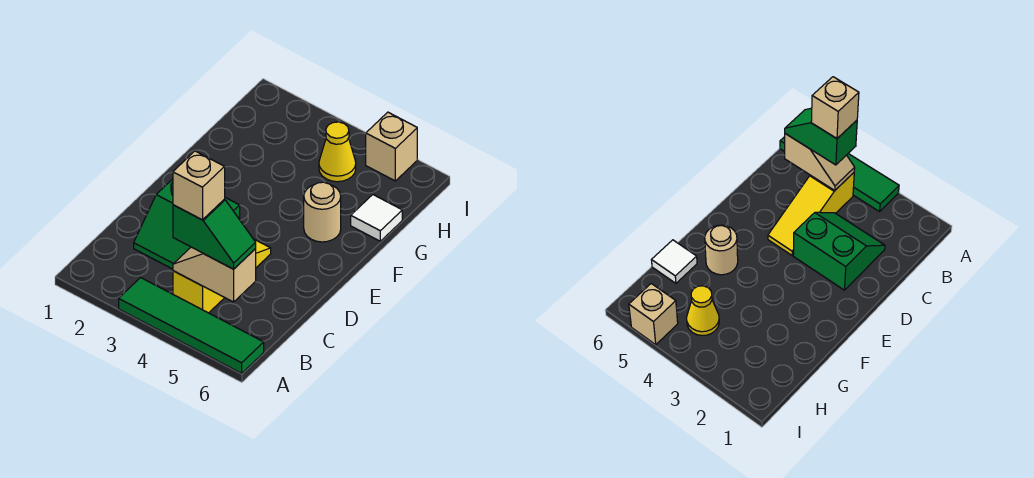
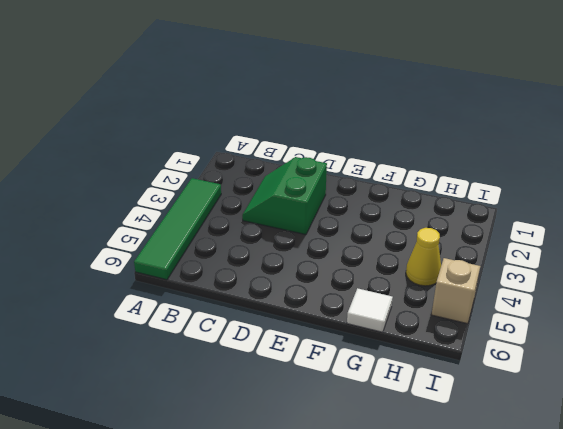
none -> yellow slope B4:D4 level 1 top B
none -> tan round brick F5 level 1

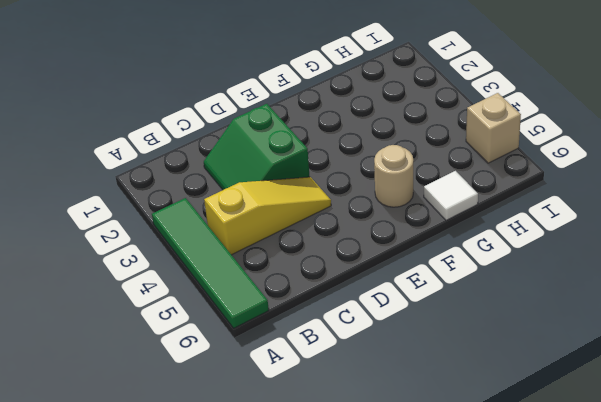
none -> yellow cone H4 level 1
none -> tan slope B4:B5 level 2 top 5

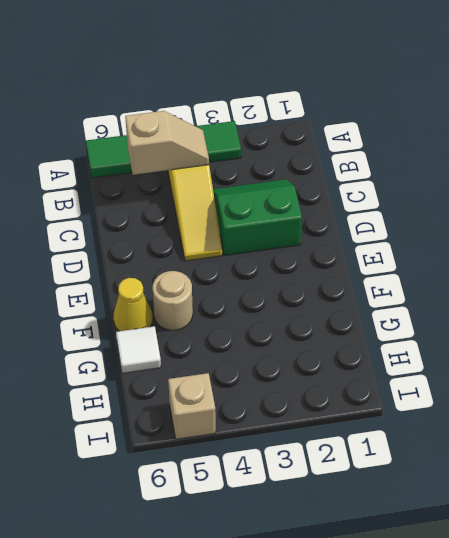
yellow cone F6 level 1 -> yellow cone H4 level 1
none -> green slope B4:B5 level 3 top 4
none -> tan brick B4 level 4

